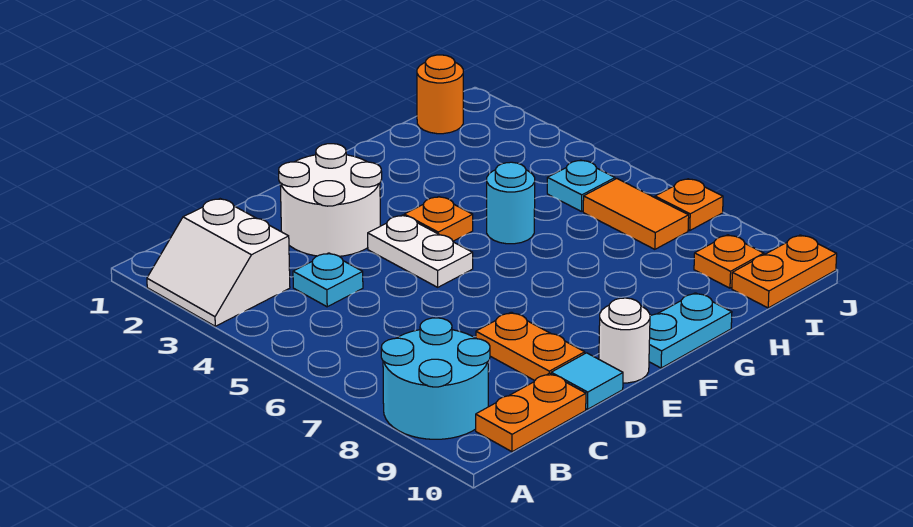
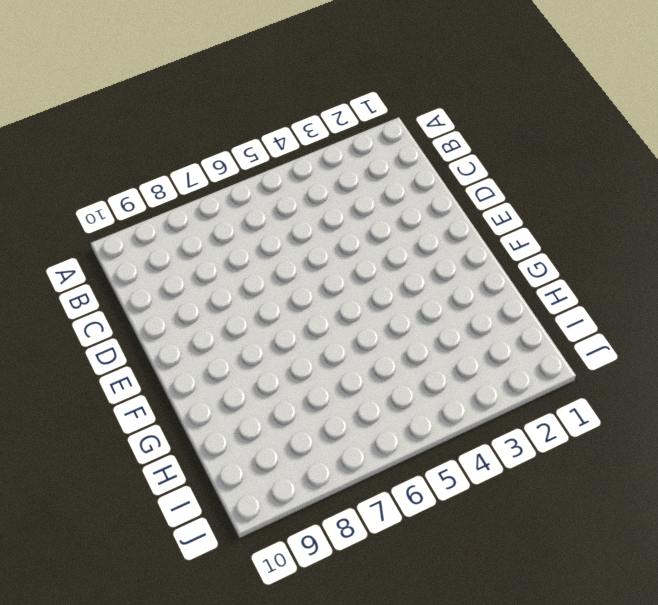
none -> white slope A2:B3 level 1 top B
none -> cyan round brick A8:B9 level 1
none -> orange plate B10:C10 level 1

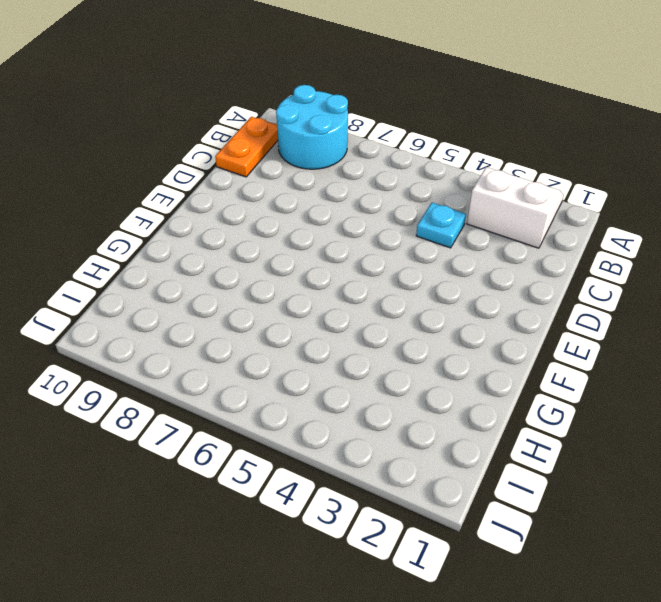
none -> white round brick D2:E3 level 1
none -> orange plate D8:D9 level 1
none -> cyan tile D10 level 1

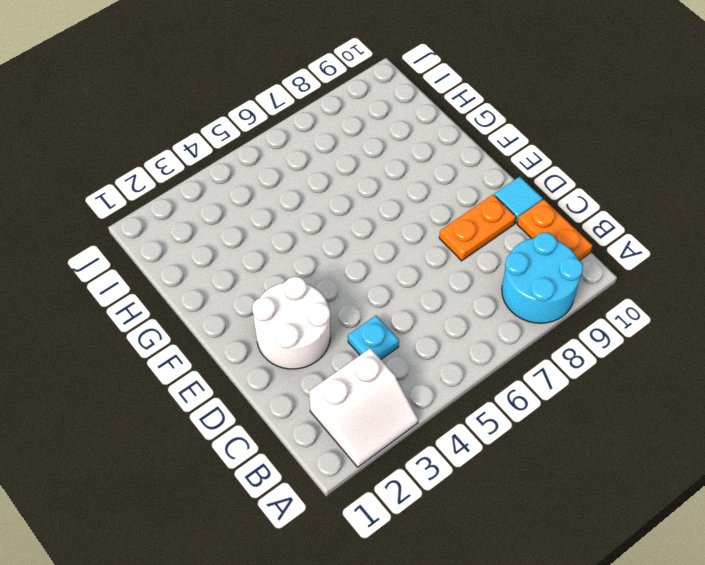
none -> white plate E4:E5 level 1
none -> white round brick E10 level 1
none -> orange plate F4 level 1

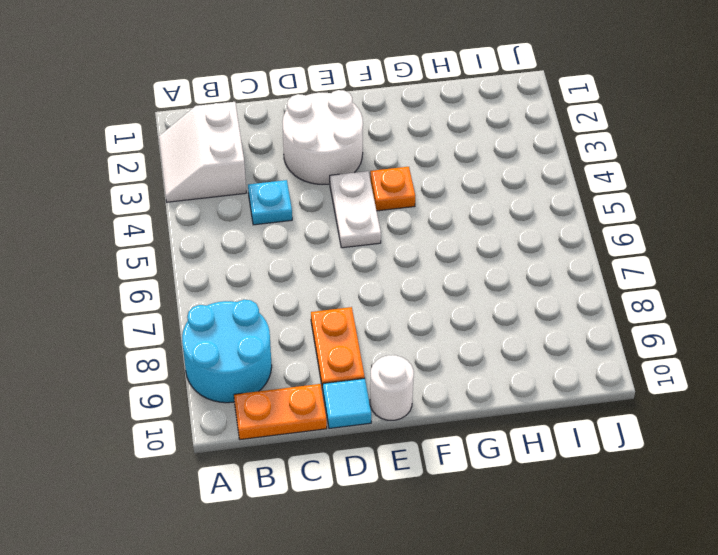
none -> cyan plate F10:G10 level 1
none -> cyan round brick G5 level 1
none -> orange round brick I1 level 1

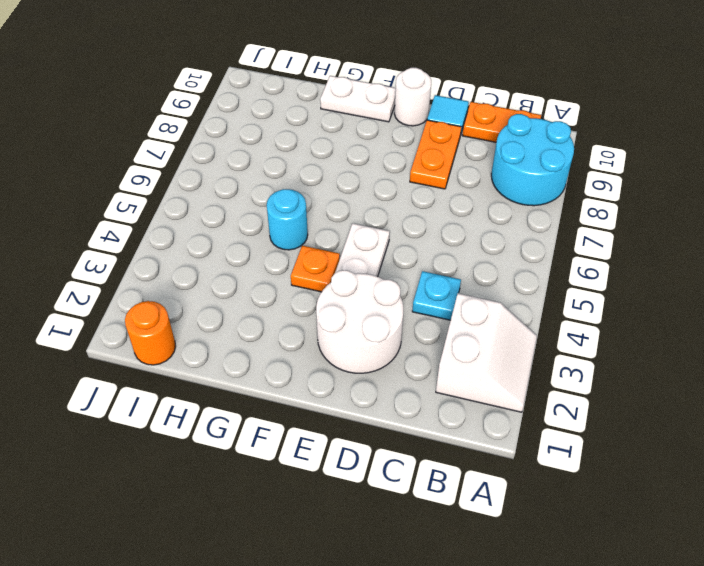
white plate F10:G10 level 1 -> cyan plate F10:G10 level 1
none -> cyan plate I5 level 1
none -> orange tile I6:I7 level 1
none -> orange plate I9 level 1

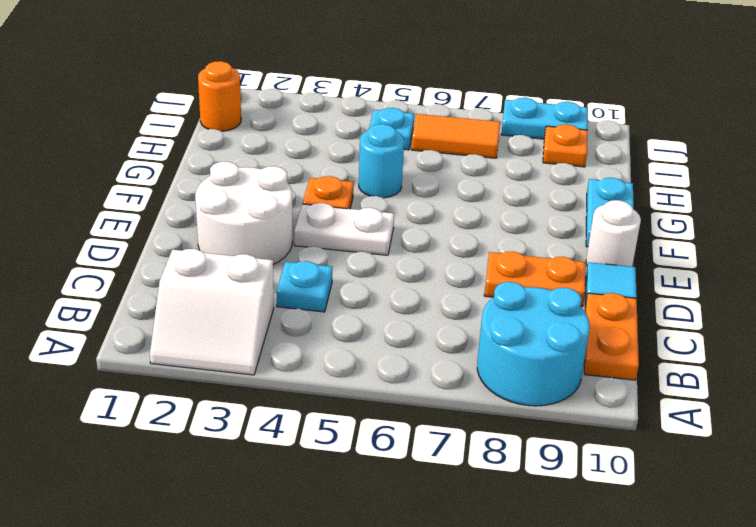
cyan plate J8:J9 level 1 -> none
none -> orange plate I10:J10 level 1
none -> orange plate J7 level 1

